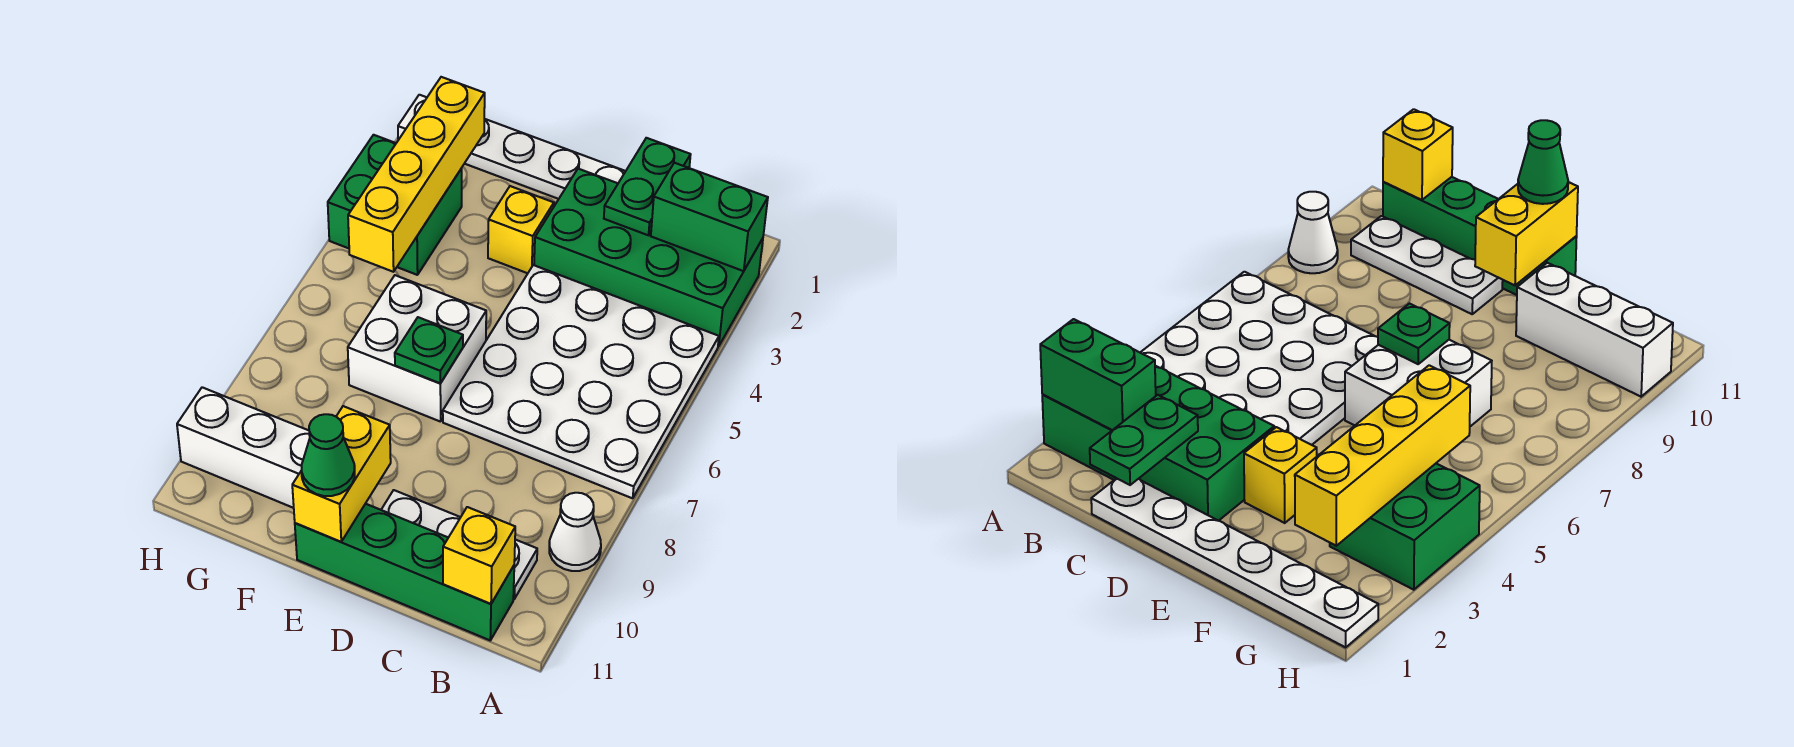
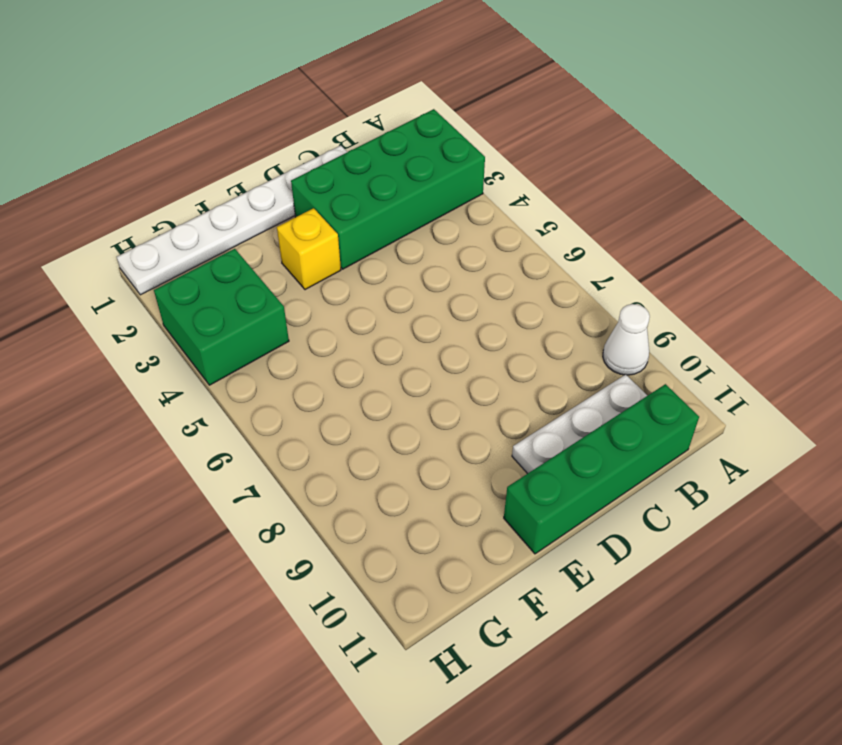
none -> white plate A4:D7 level 1
none -> white brick E6:F7 level 1
none -> white brick F10:H10 level 1

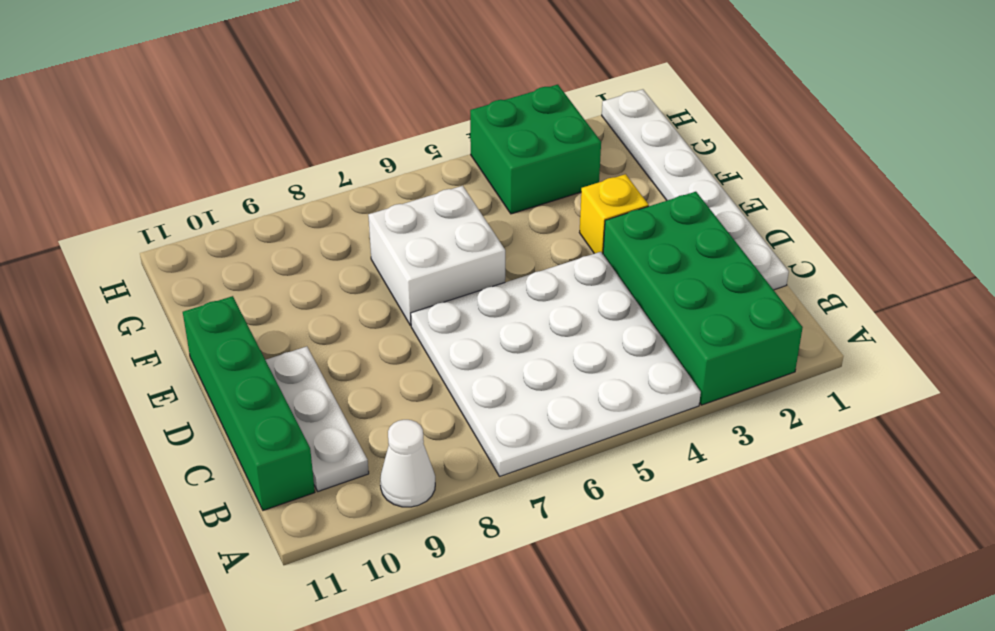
none -> white brick F10:H10 level 1
none -> green brick A2:B2 level 2
none -> yellow brick B11 level 2

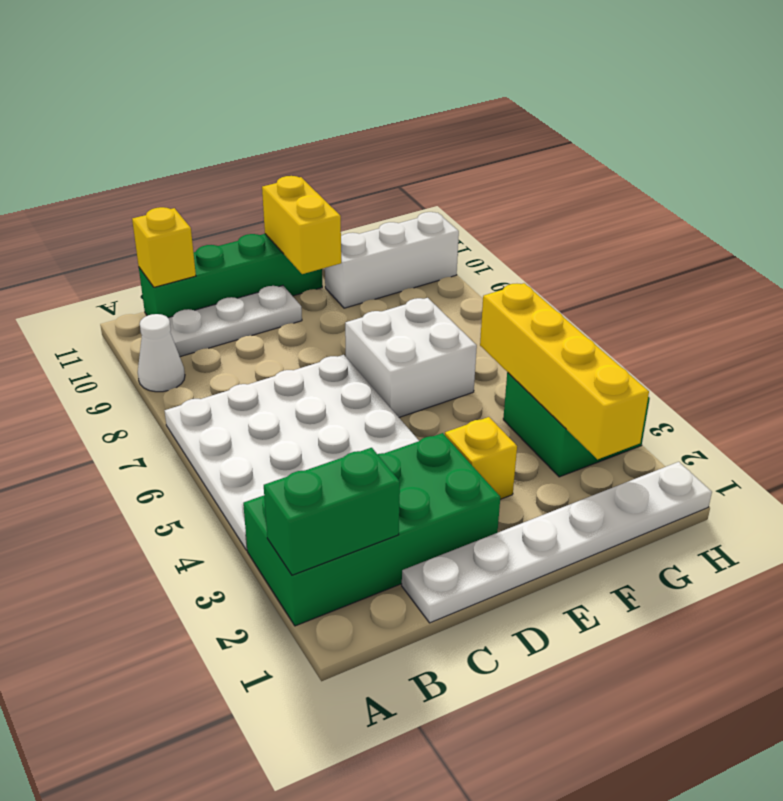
none -> green plate C1:C2 level 2
none -> green plate E7 level 2
none -> green cone E11 level 3

